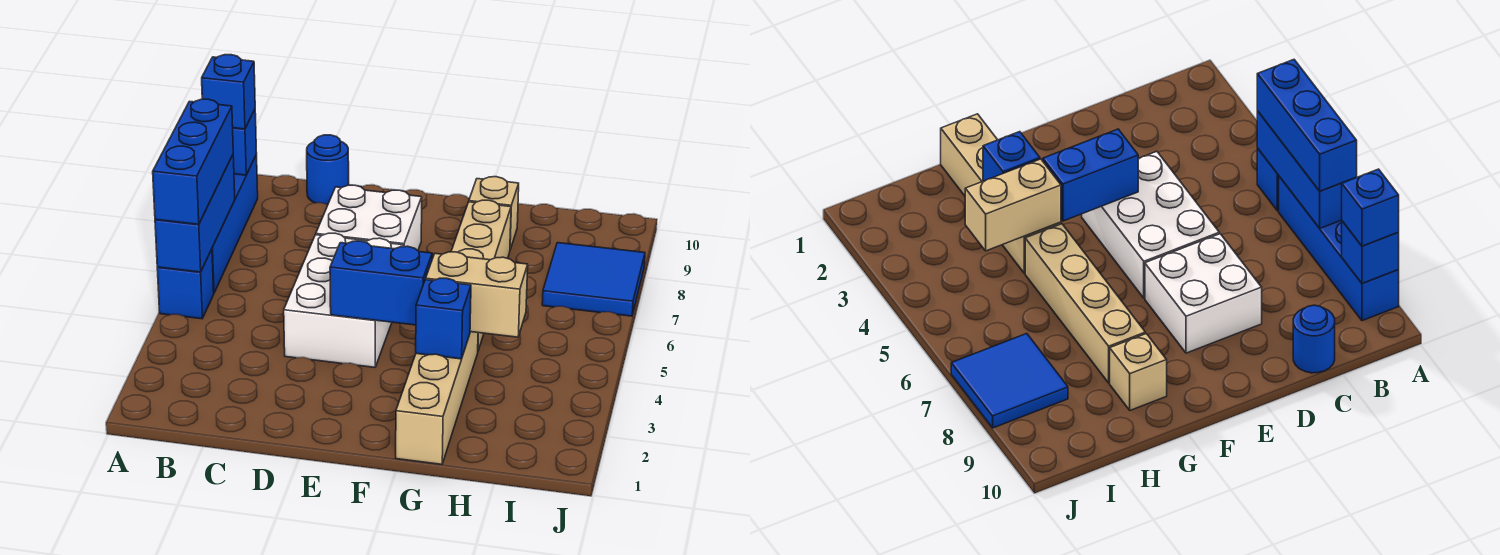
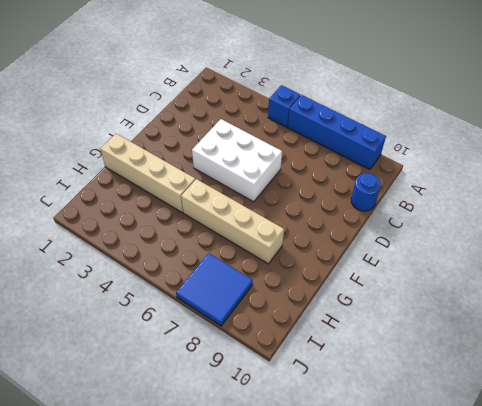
none -> white brick D7:E8 level 1
none -> tan brick G9 level 1
none -> blue brick A5:A7 level 2

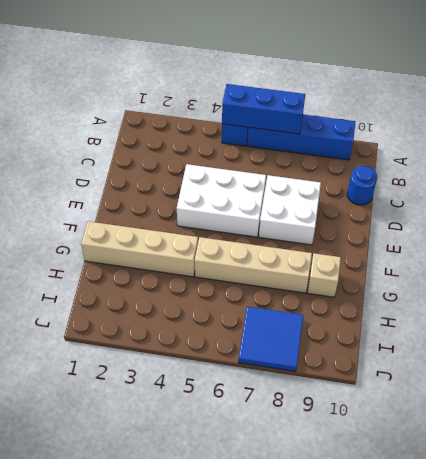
none -> blue brick A9 level 2
none -> blue brick E4:F4 level 2
none -> blue brick G3 level 2

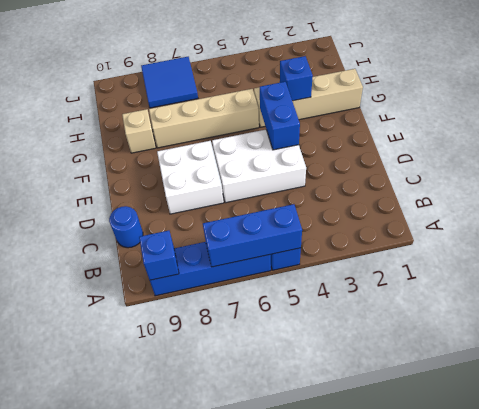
none -> tan brick G4:H4 level 2
none -> blue brick A5:A7 level 3
none -> blue brick A9 level 3

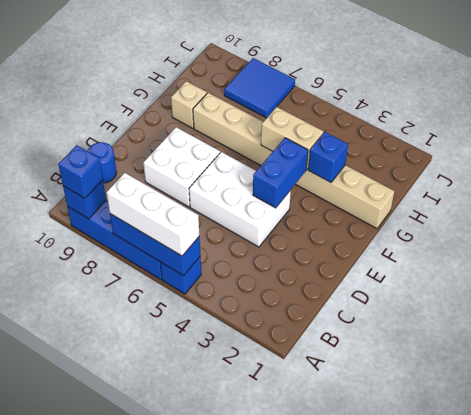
white brick A5:A7 level 3 -> blue brick A5:A7 level 3
tan brick G4:G5 level 2 -> tan brick G4:H4 level 2

